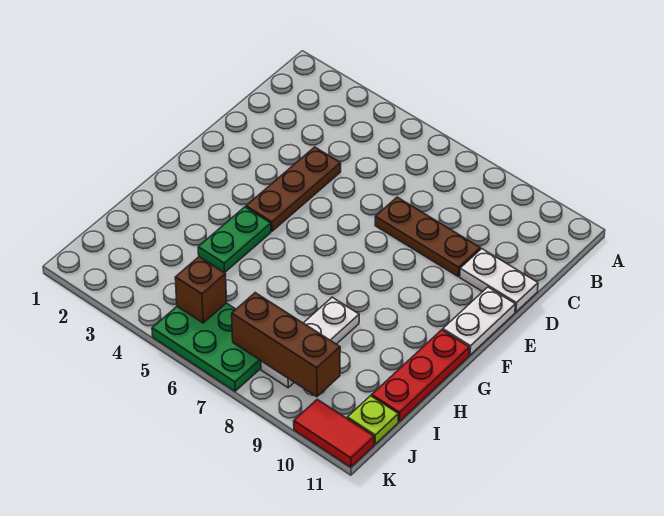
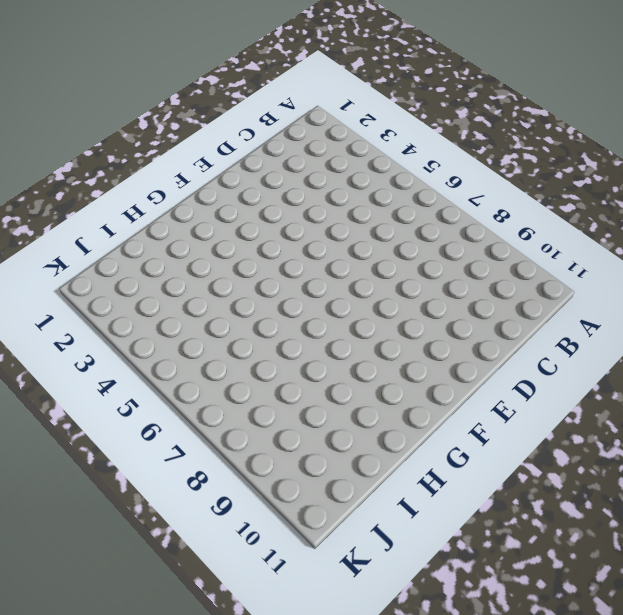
none -> brown plate D4:F4 level 1
none -> brown plate D7:D9 level 1
none -> white plate D10:D11 level 1

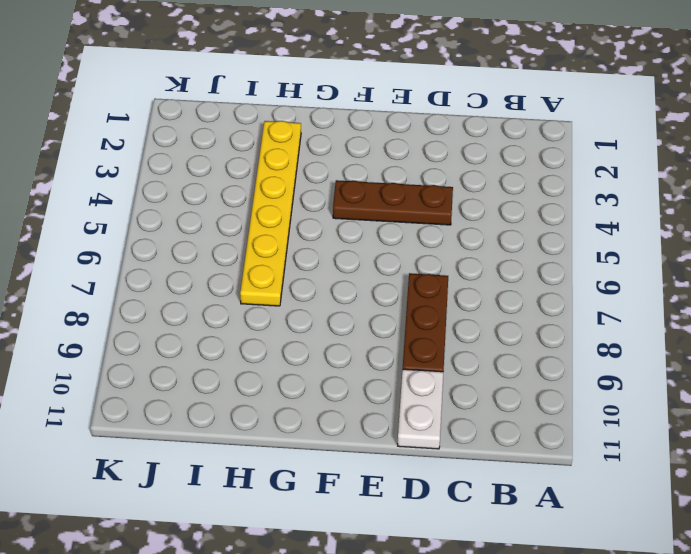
yellow plate H2:H7 level 1 -> green plate G4:H4 level 1
none -> white plate E11:F11 level 1
none -> red plate G11:I11 level 1
none -> white plate H8:J8 level 1

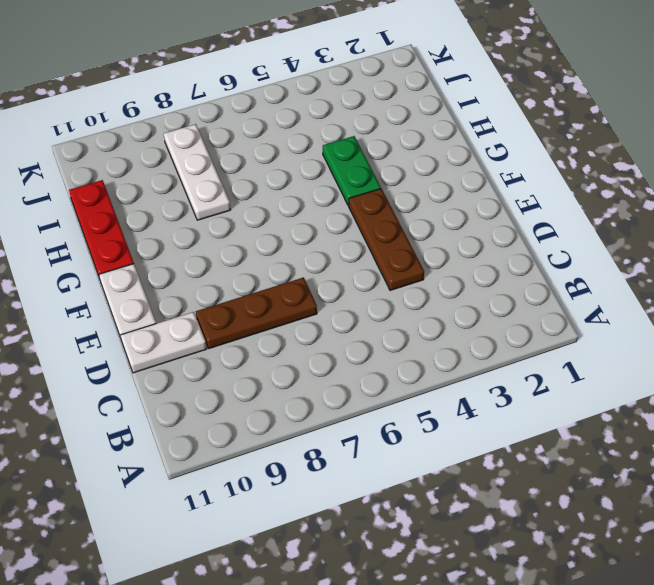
none -> green plate J5:K7 level 1
none -> lime plate J11 level 1
none -> red tile K10:K11 level 1

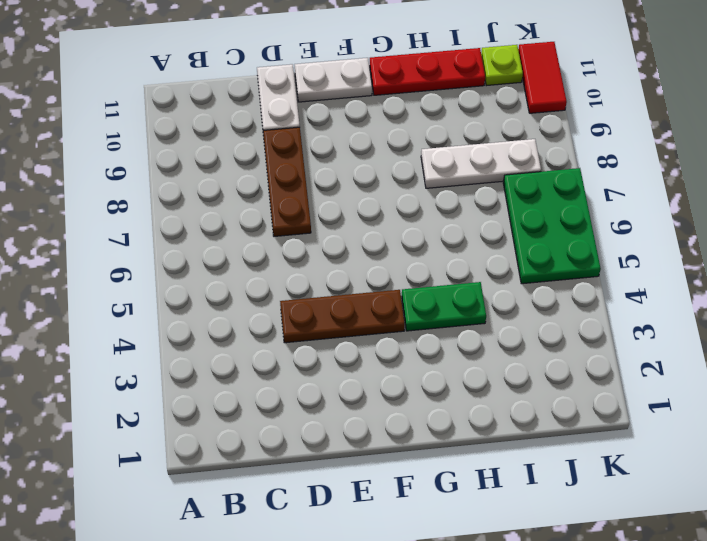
none -> brown brick J5 level 2
none -> brown brick J7:J9 level 2

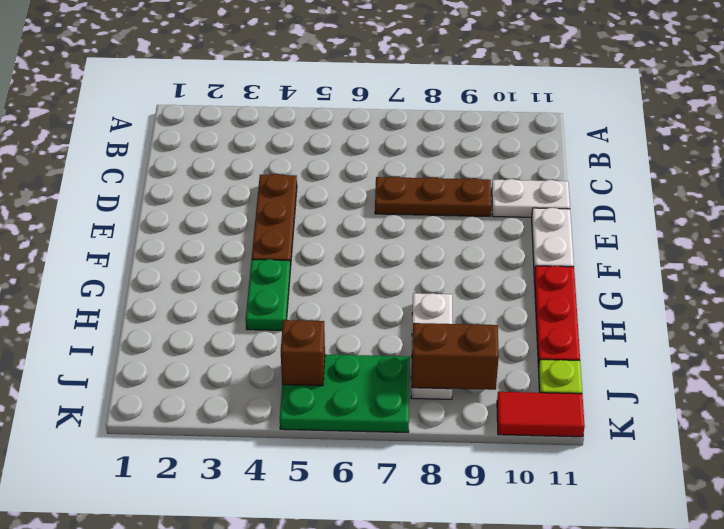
brown brick J8:J9 level 2 -> brown brick J7:J9 level 2

